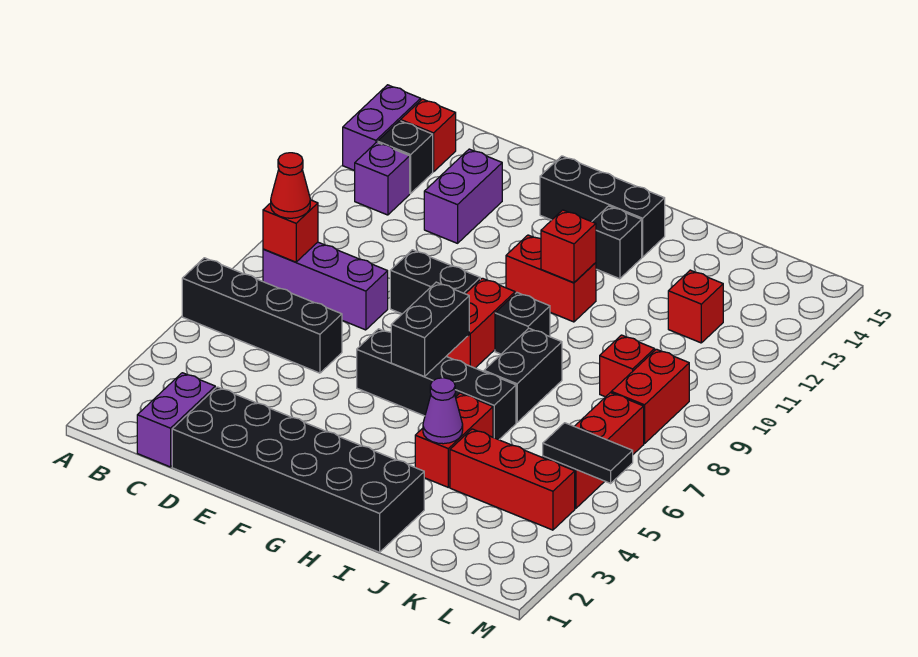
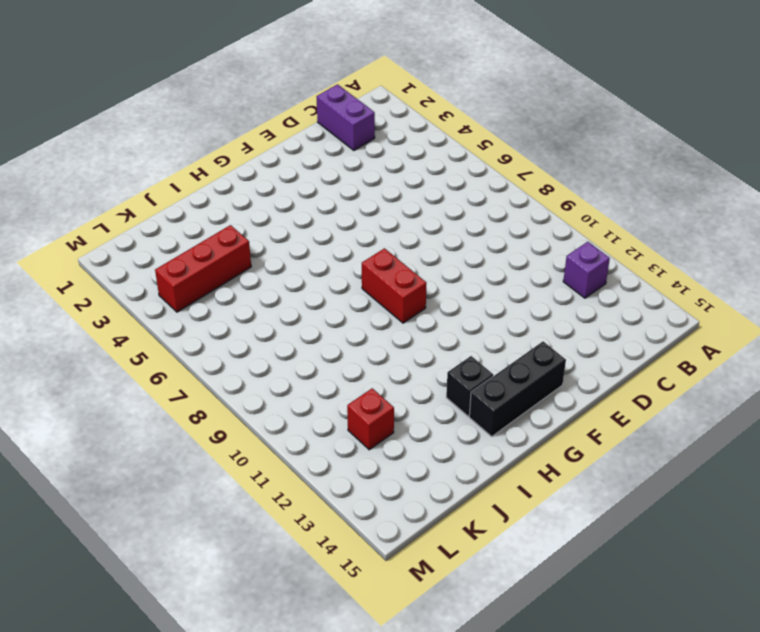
none -> black brick A6:D6 level 1
none -> purple brick A13:A14 level 1
none -> purple brick B8:D8 level 1

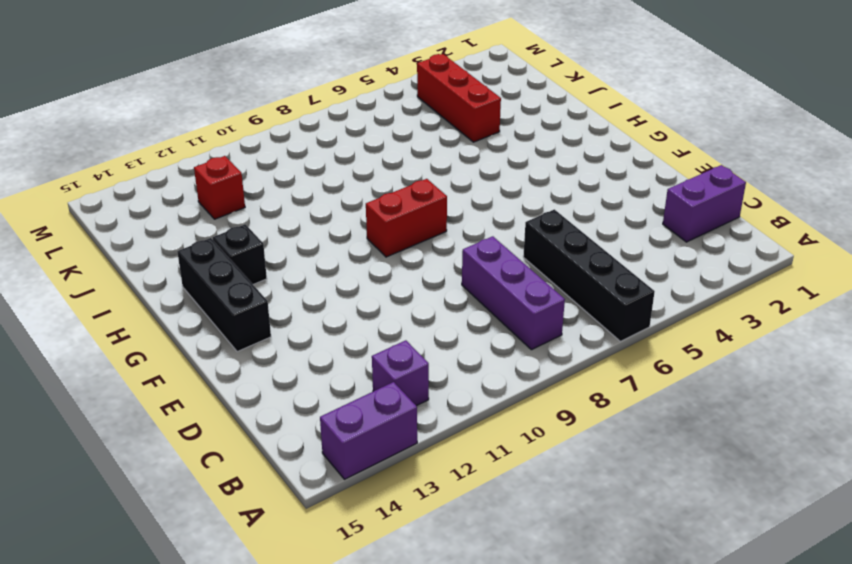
none -> black brick B13 level 1
none -> red brick B14 level 1
none -> black brick D1:I2 level 1

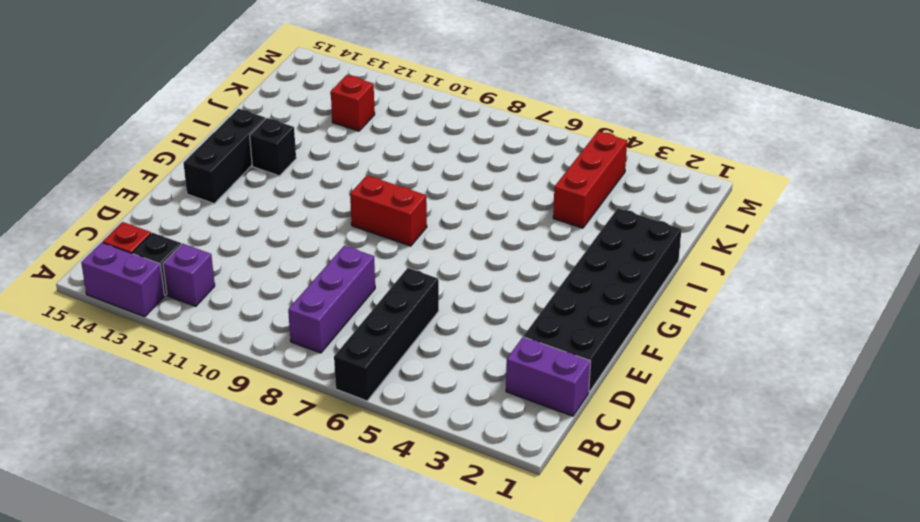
none -> purple brick D12:D13 level 1
none -> black brick E9:F9 level 1
none -> black brick F6:I6 level 1

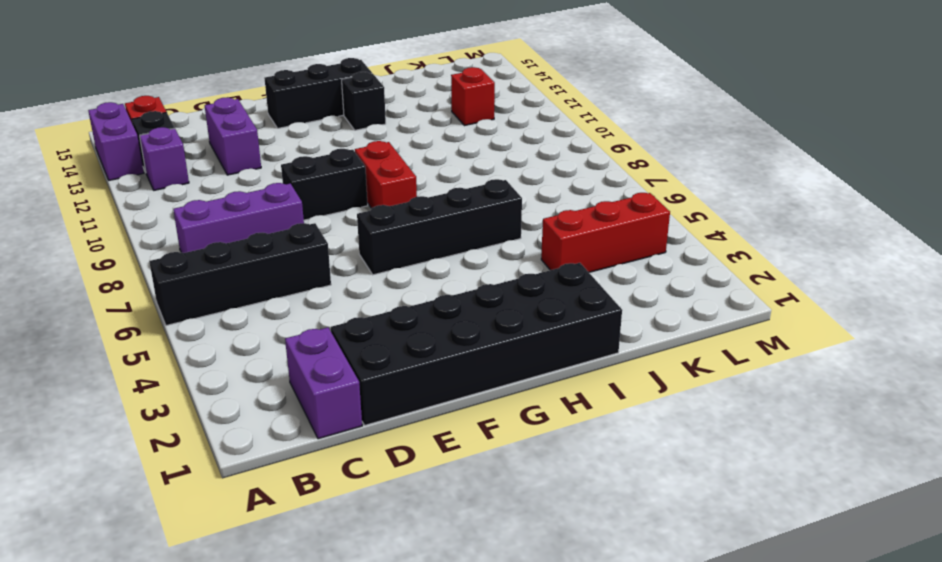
none -> red brick G11:H11 level 1
none -> black brick H9 level 1
none -> red brick I4:I5 level 1

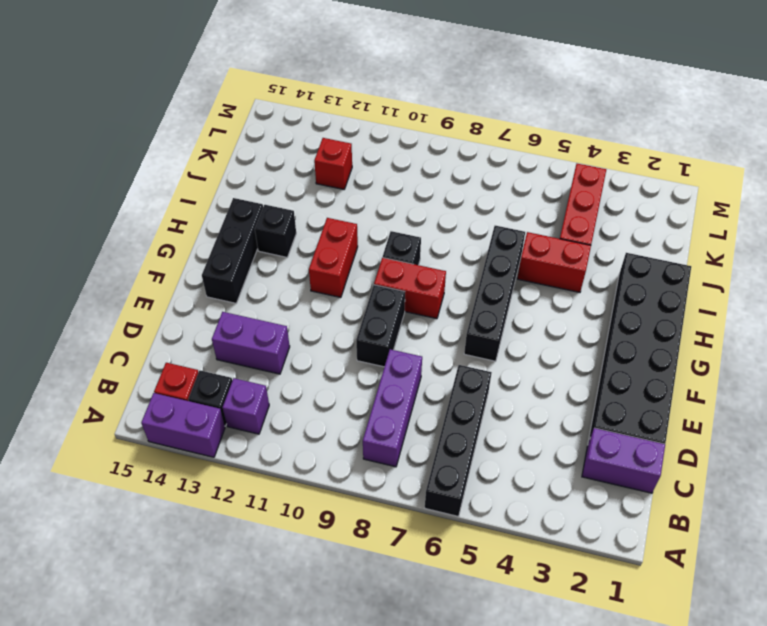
none -> black brick I7:I8 level 1
none -> red brick K9 level 1
none -> red brick L5:L7 level 1

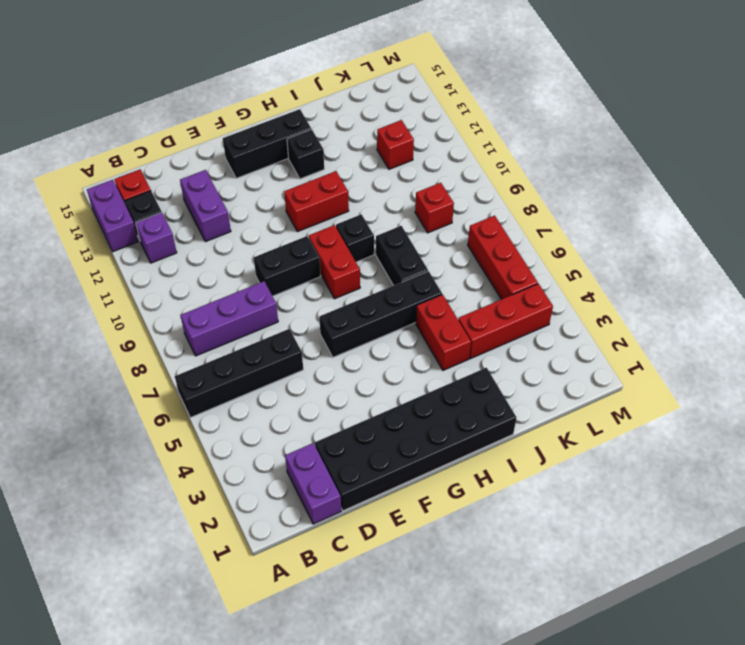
none -> red brick L8:L9 level 1
none -> red brick B8 level 2
none -> black brick G6:G7 level 2

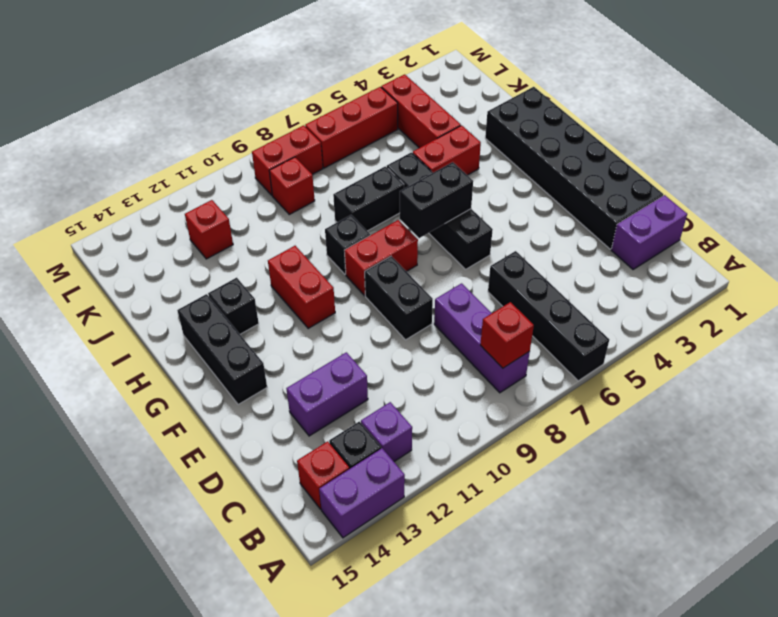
none -> red brick H11 level 2
none -> purple cone I4 level 2
none -> black tile L5:M5 level 2

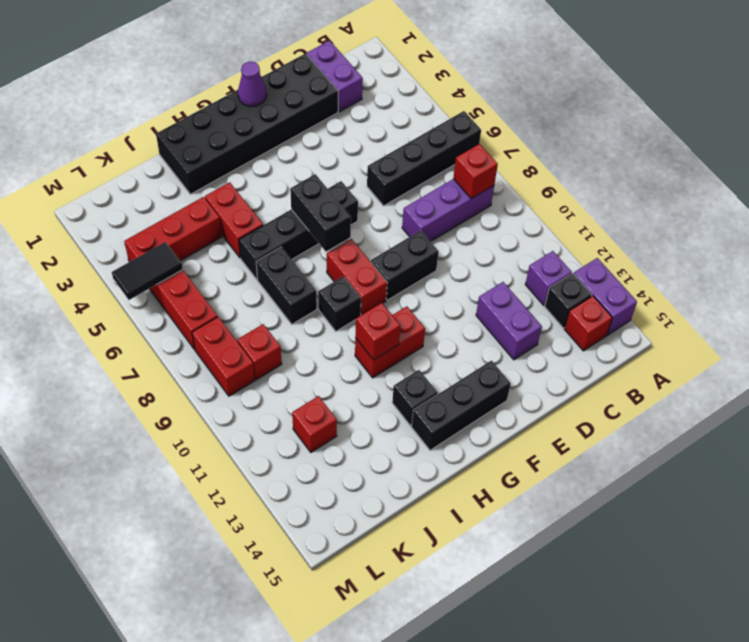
purple cone F1 level 2 -> purple cone I4 level 2
none -> red cone B8 level 3

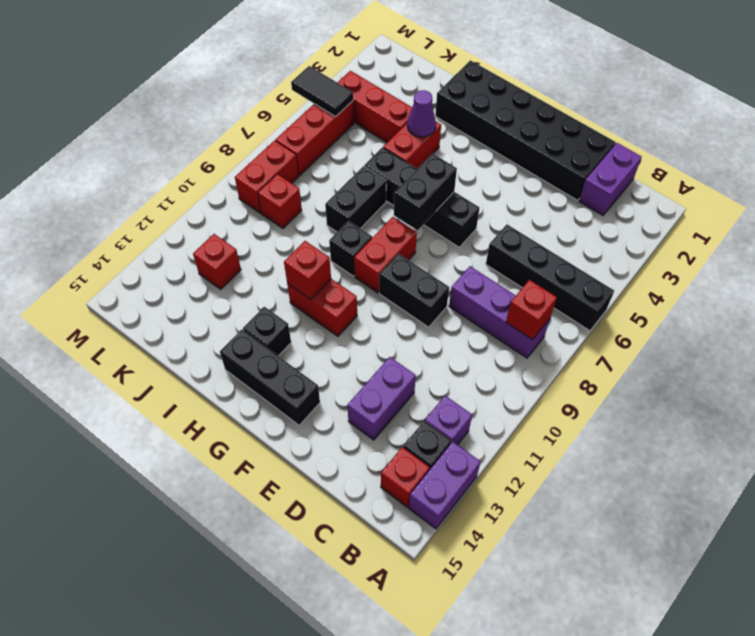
none -> red cone B8 level 3

